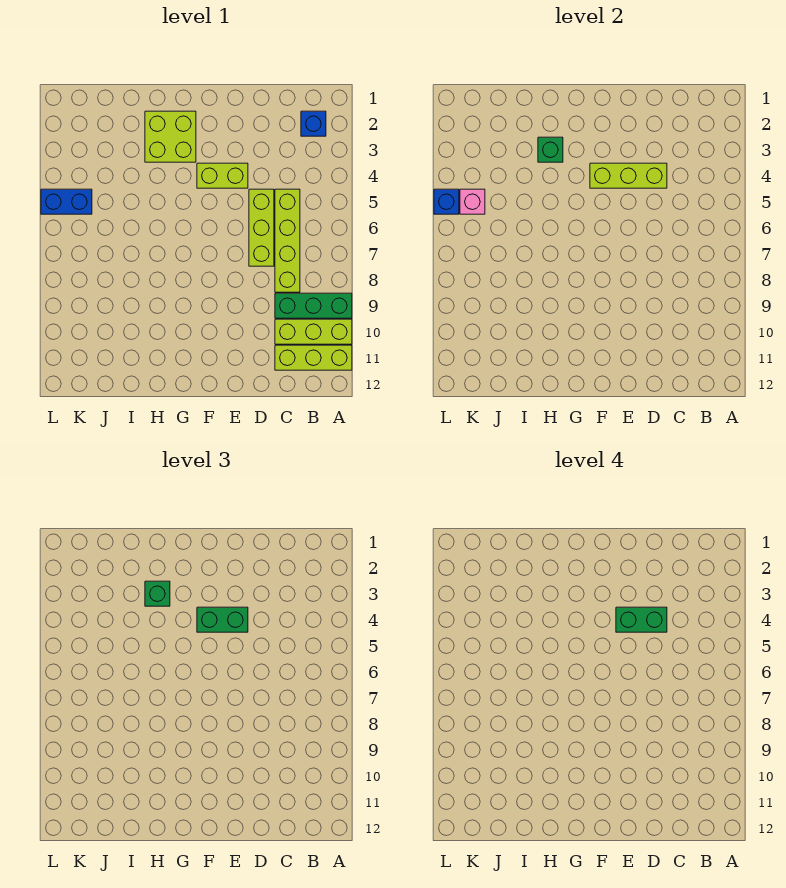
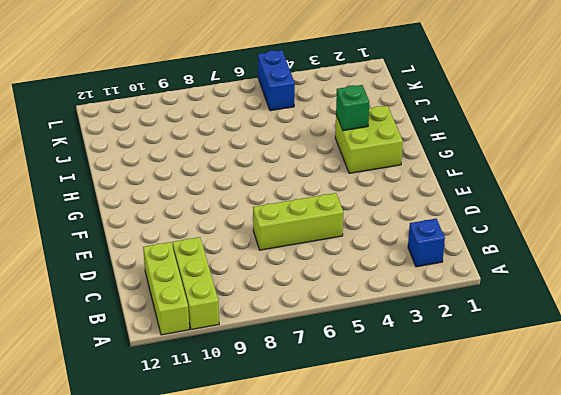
none -> green brick A9:C9 level 1
none -> lime brick C5:C8 level 1
none -> lime brick E4:F4 level 1

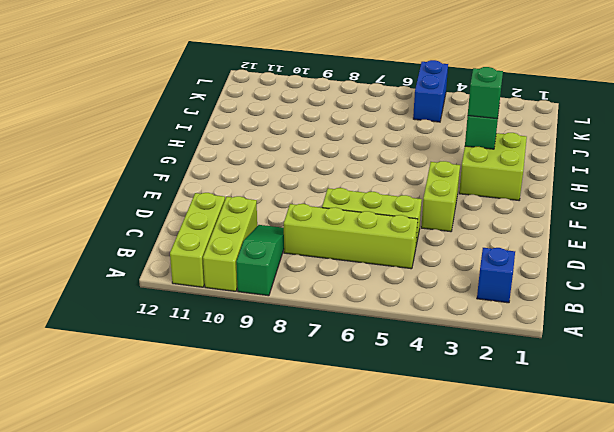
green slope A9:C9 level 1 top A -> green brick A9:C9 level 1
none -> lime brick D4:F4 level 2
none -> pink brick K5 level 2
none -> blue brick L5 level 2

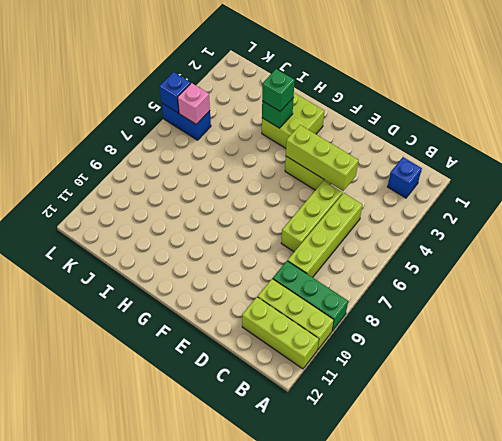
none -> green brick E4:F4 level 3
none -> green brick D4:E4 level 4

